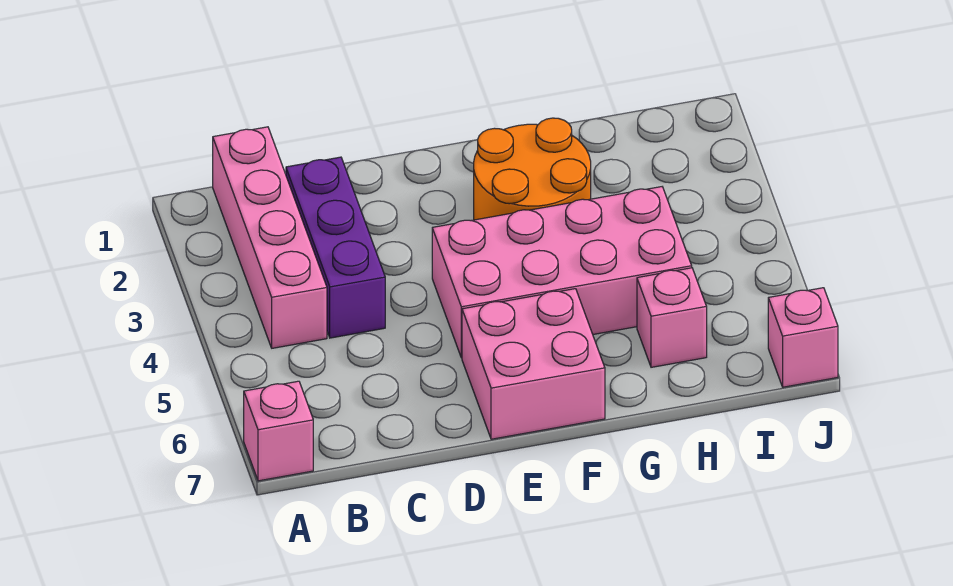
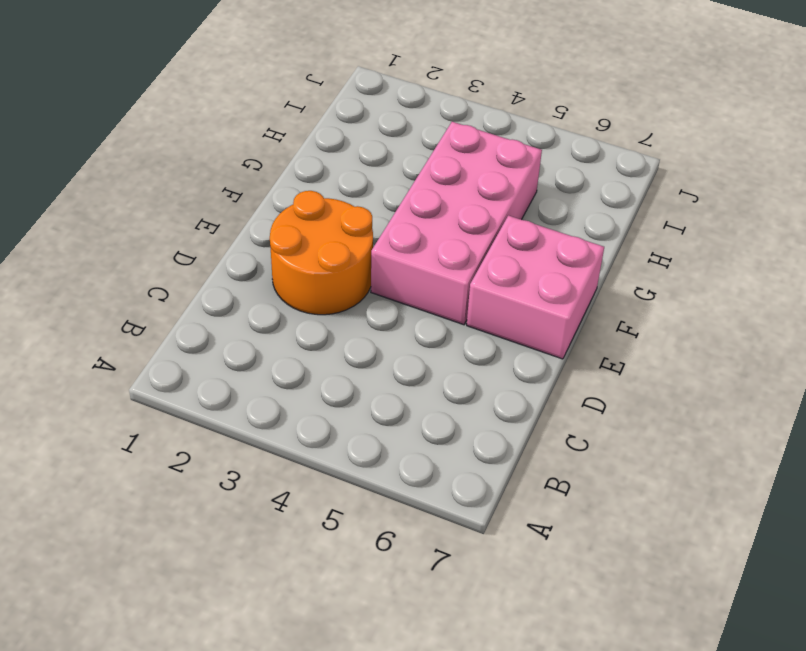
orange round brick D2:E3 level 1 -> orange round brick F2:G3 level 1
none -> pink brick A7 level 1
none -> pink brick B1:B4 level 1

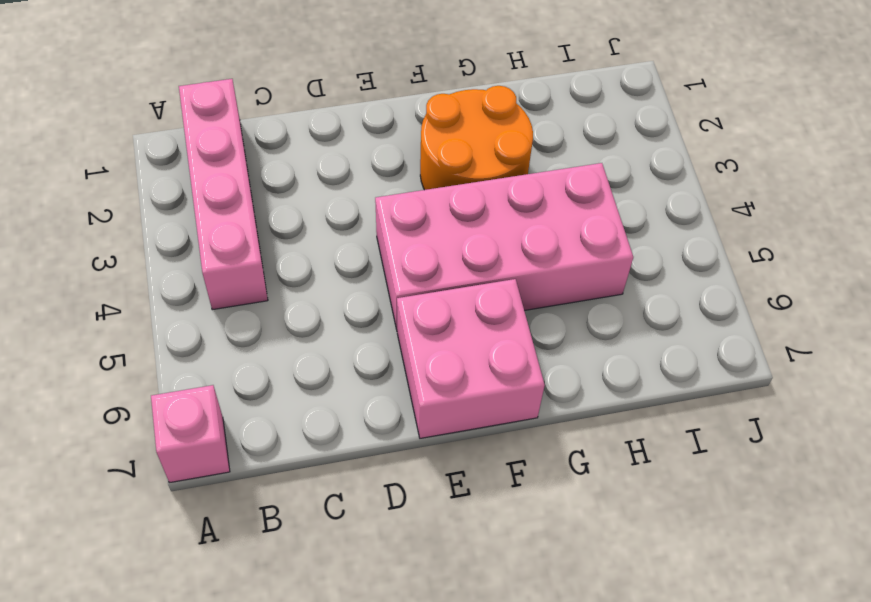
none -> purple brick C2:C4 level 1
none -> pink brick H6 level 1

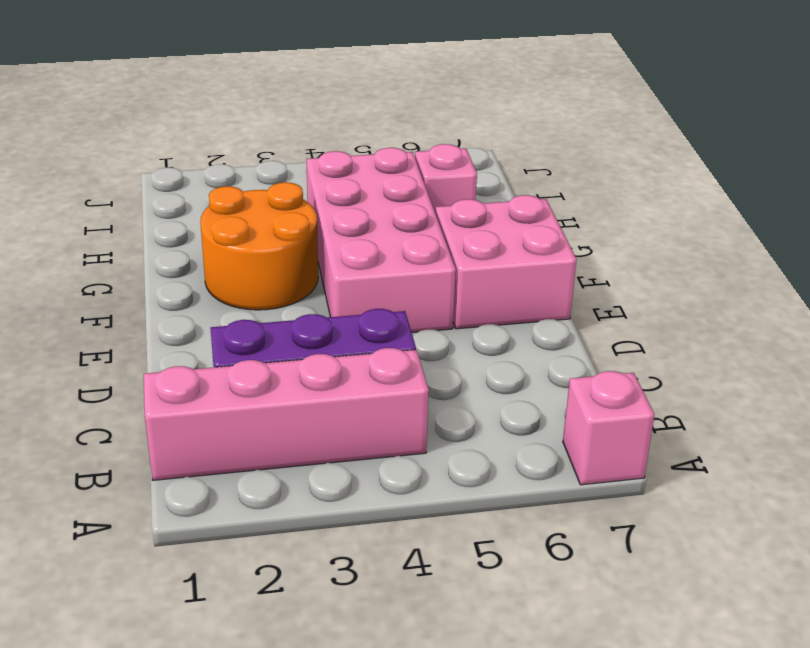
none -> pink brick J7 level 1

